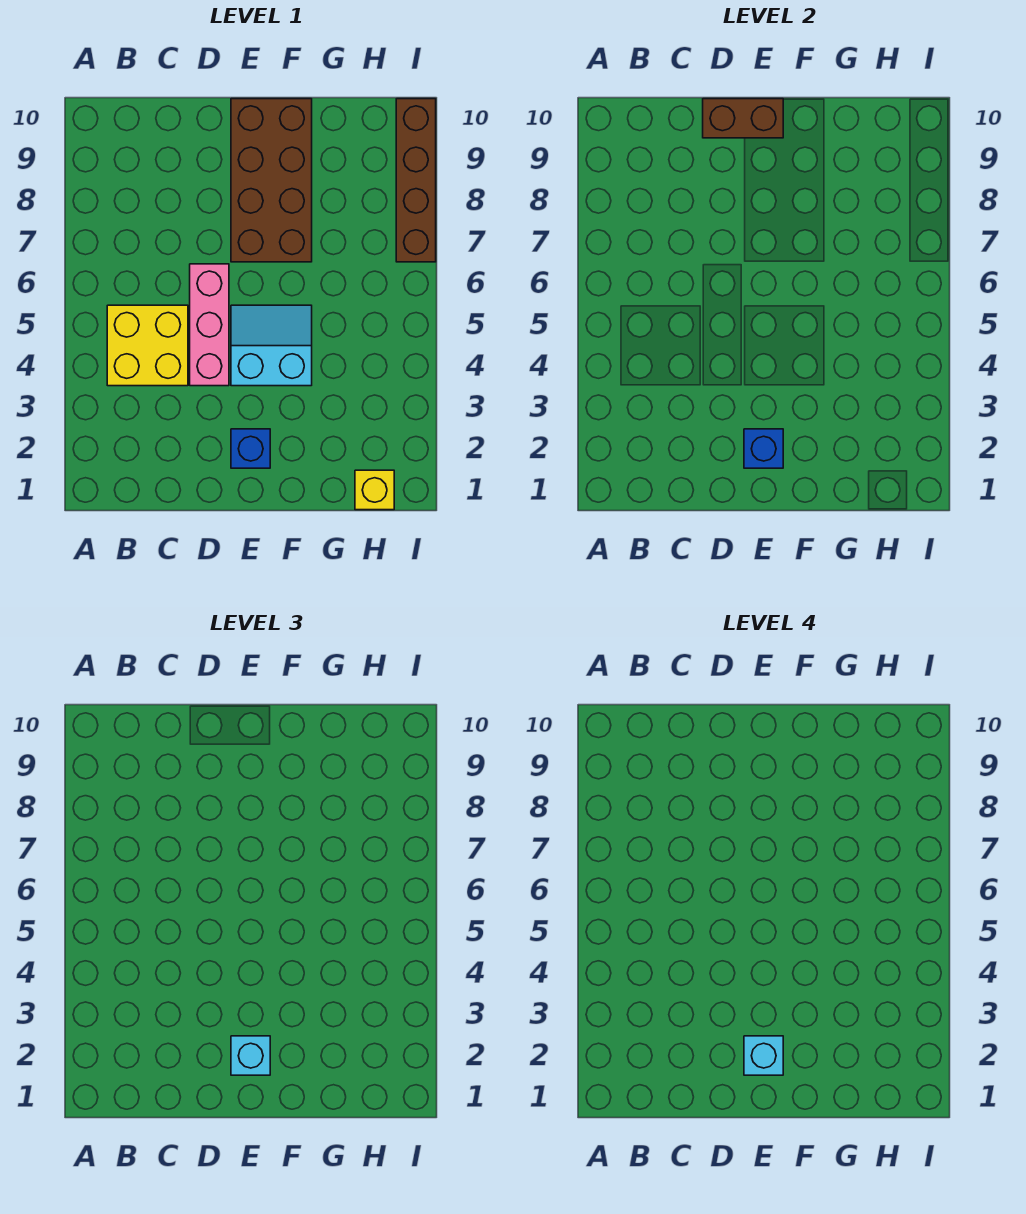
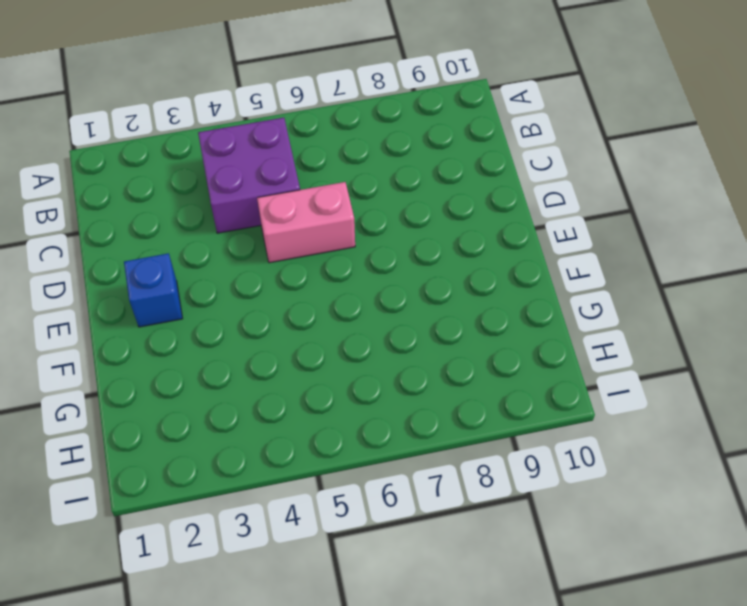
purple brick B4:C5 level 1 -> yellow brick B4:C5 level 1
pink brick D5:D6 level 1 -> pink brick D4:D6 level 1
none -> cyan slope E4:F5 level 1 top 4
none -> brown brick E7:F10 level 1

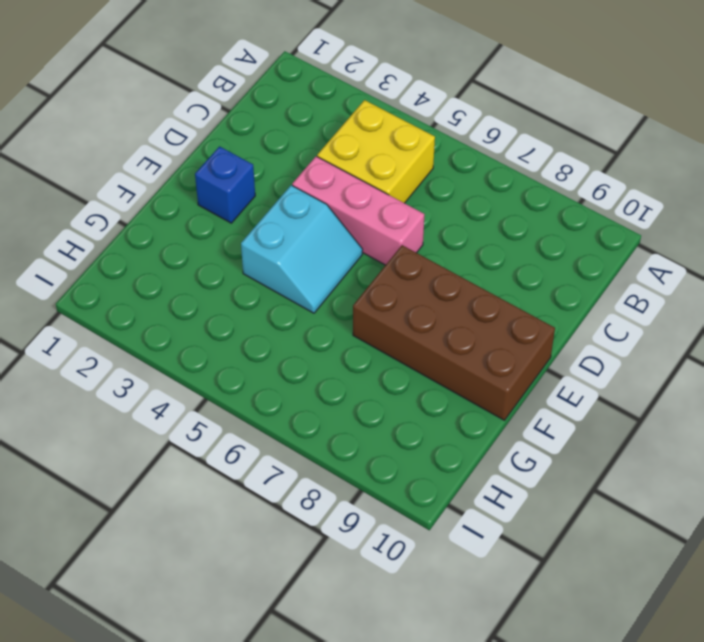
none -> yellow brick H1 level 1
none -> brown brick I7:I10 level 1

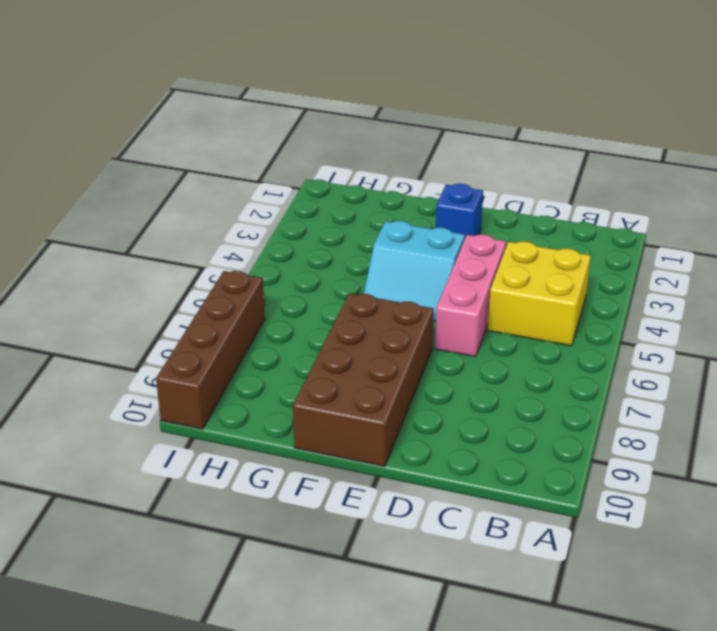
none -> yellow brick H1 level 1
none -> brown brick D10:E10 level 2

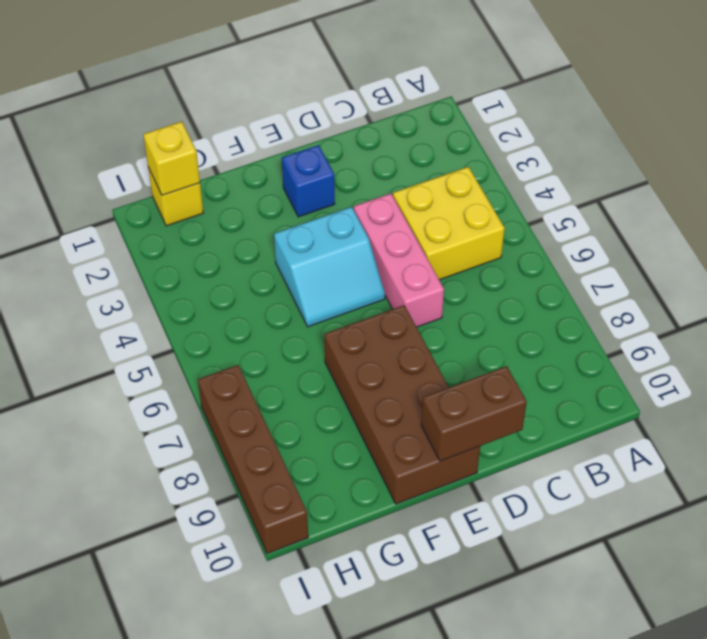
yellow brick H1 level 2 -> none
none -> blue brick E2 level 2
none -> cyan brick E2 level 3

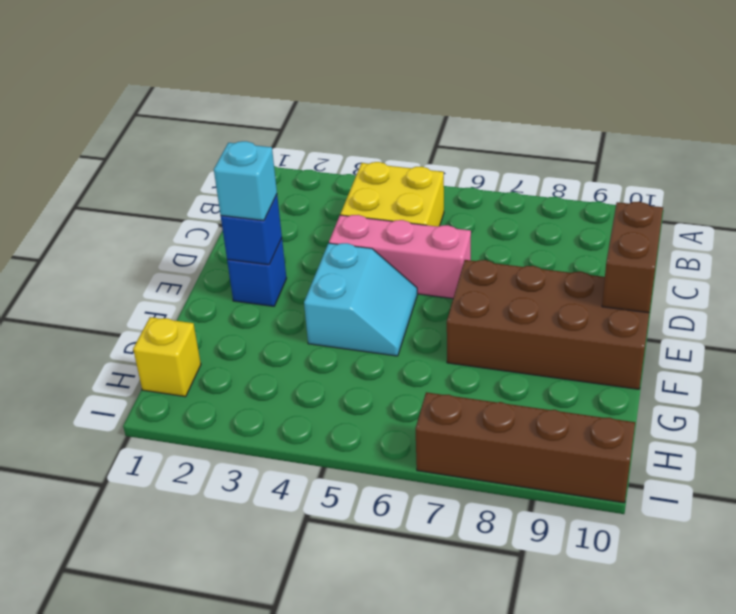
none -> cyan brick E2 level 4

